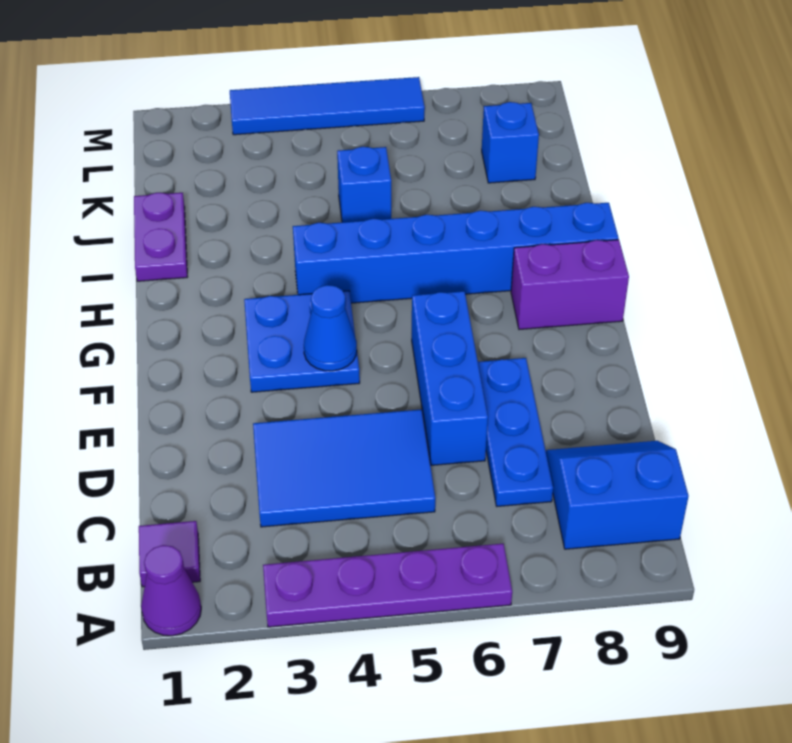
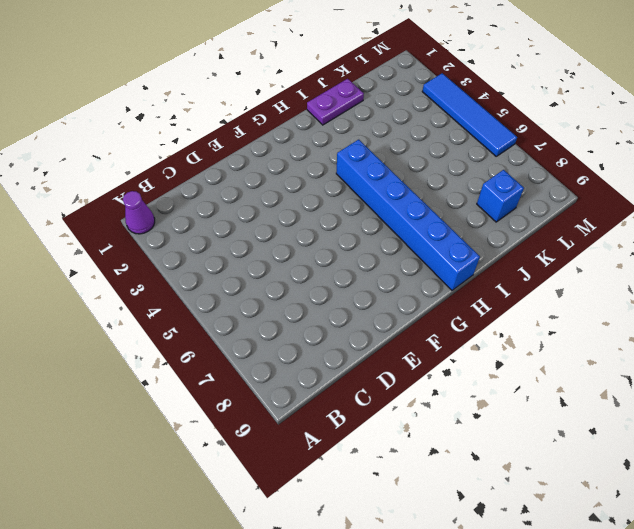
none -> purple plate A3:A6 level 1
none -> purple tile B1 level 1
none -> blue slope B8:C9 level 1 top B

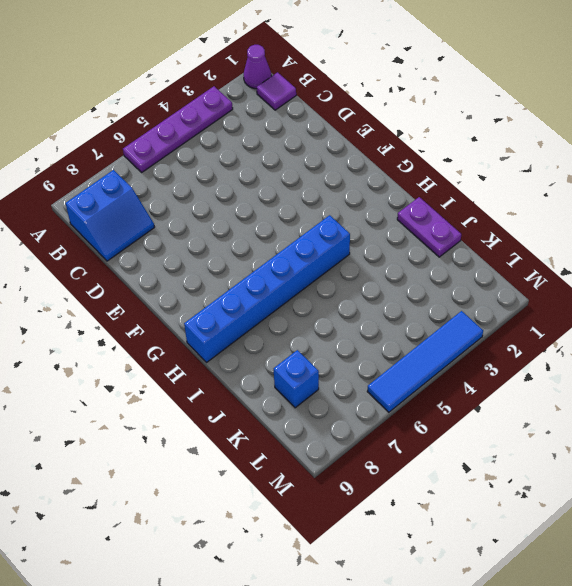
none -> blue tile C3:D5 level 1
none -> blue plate C7:E7 level 1
none -> blue brick D6:F6 level 1

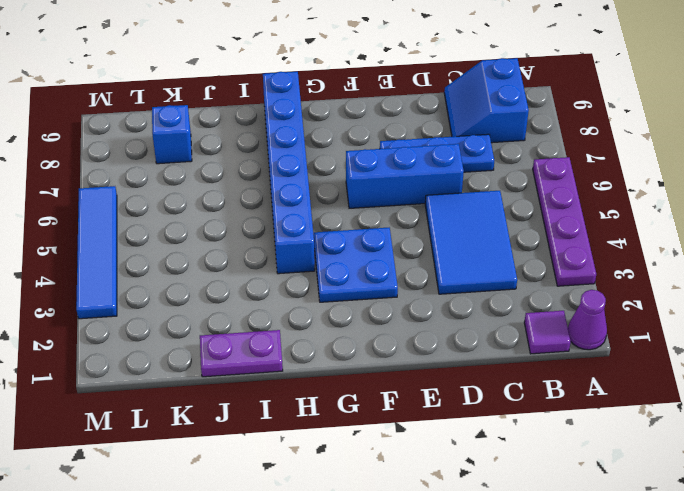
none -> purple brick G8:G9 level 1
none -> blue brick J5 level 1
none -> blue cone F4 level 2

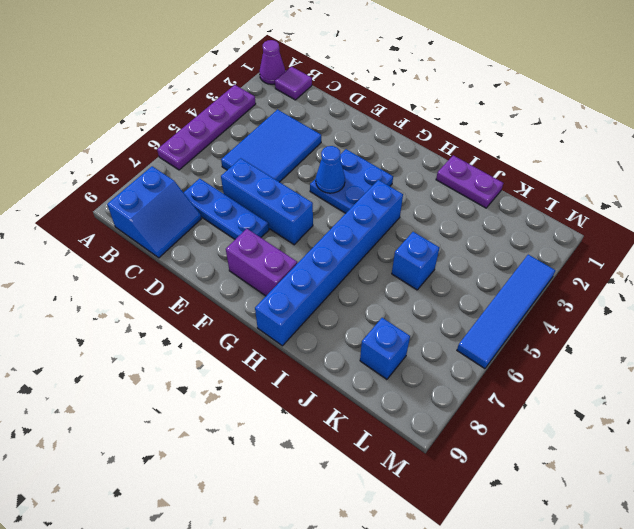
purple brick F8:G8 level 1 -> purple brick G8:G9 level 1

